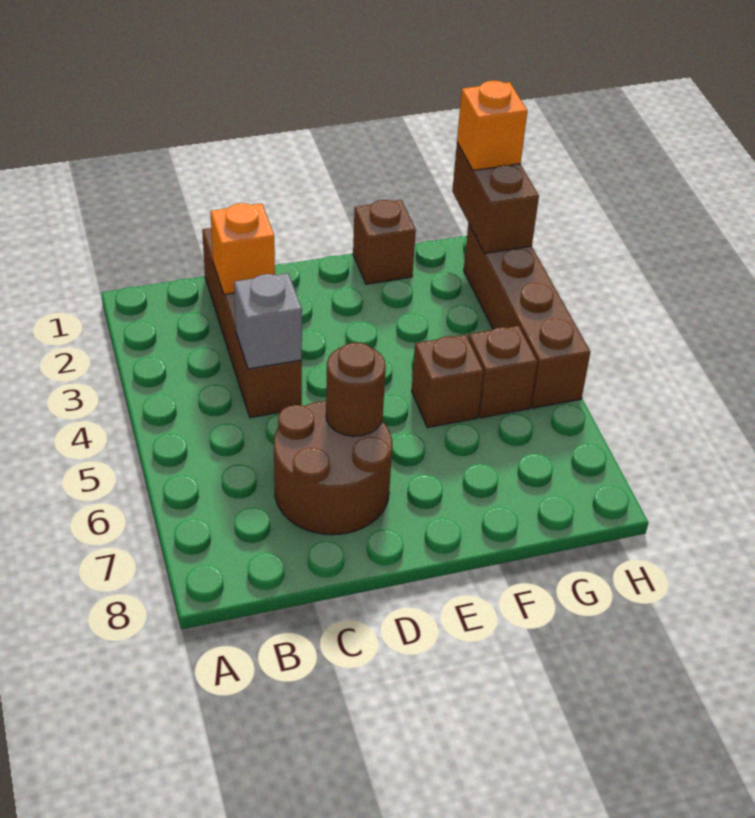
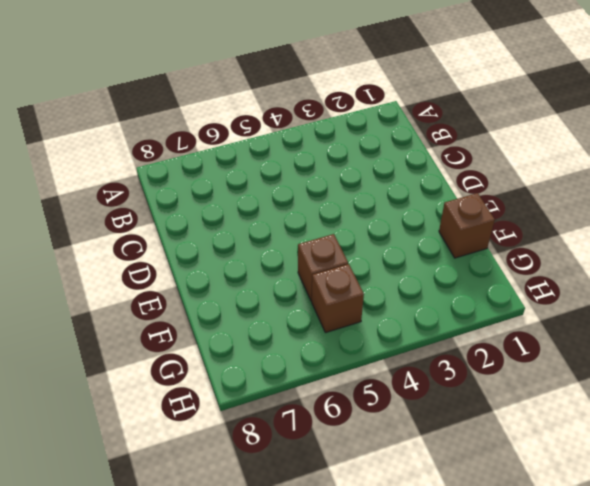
none -> brown brick C1:C4 level 1
none -> brown round brick C6:D7 level 1

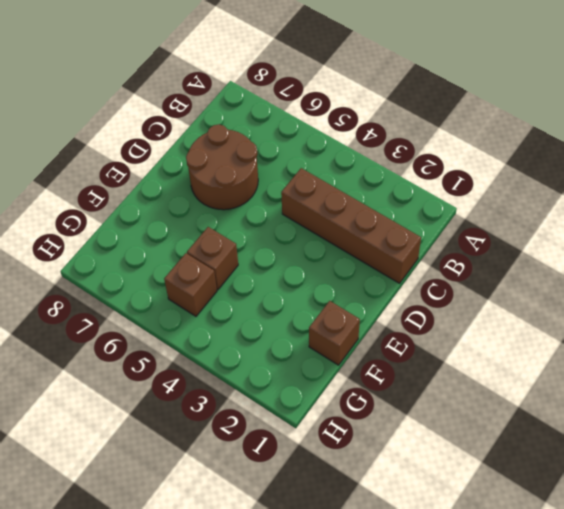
none -> brown brick H2:H5 level 1
none -> orange brick C2 level 2

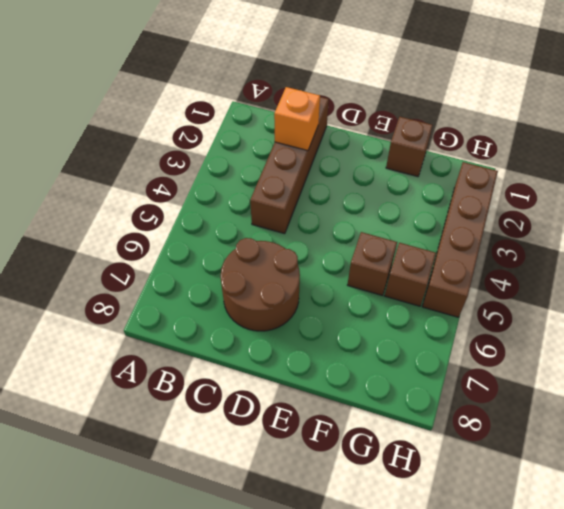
none -> grey brick C4 level 2
none -> brown round brick D6 level 2

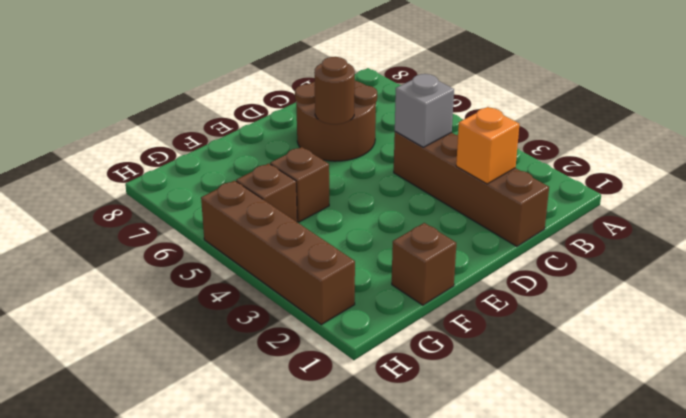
none -> brown brick H1:H2 level 2
none -> orange brick H1 level 3

